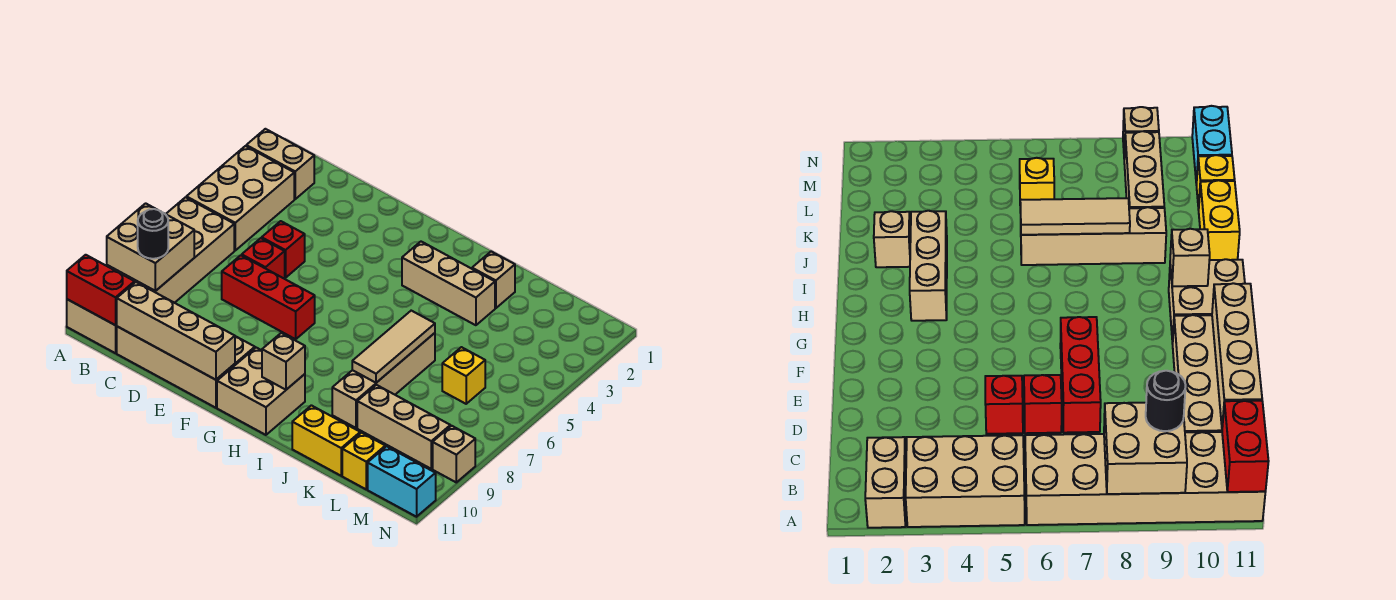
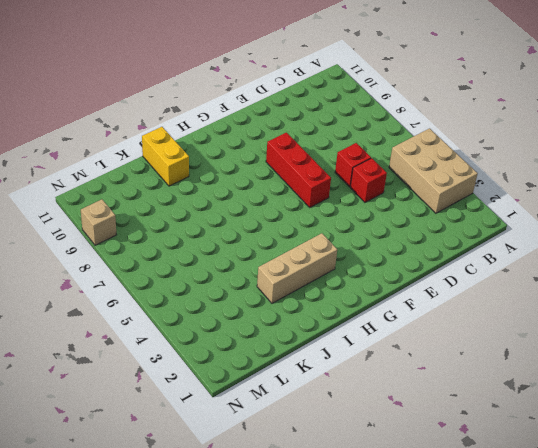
red brick F6:F8 level 1 -> red brick D7:F7 level 1
yellow brick J10:J11 level 1 -> yellow brick J11:K11 level 1
none -> tan brick A2:B2 level 1
none -> tan brick A6:B11 level 1
none -> tan brick C10:F11 level 1

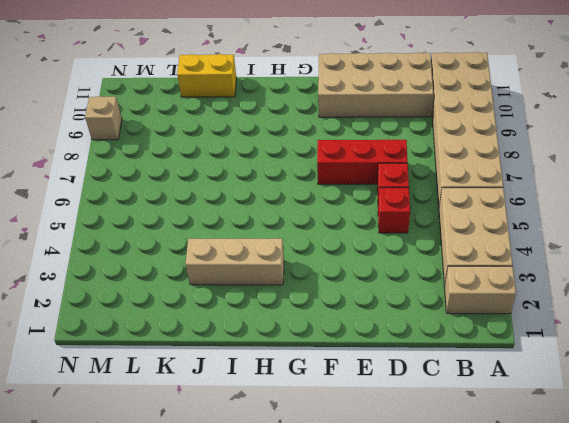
none -> tan brick G10:H11 level 1
none -> tan brick J2 level 1
none -> tan brick J6:J9 level 1

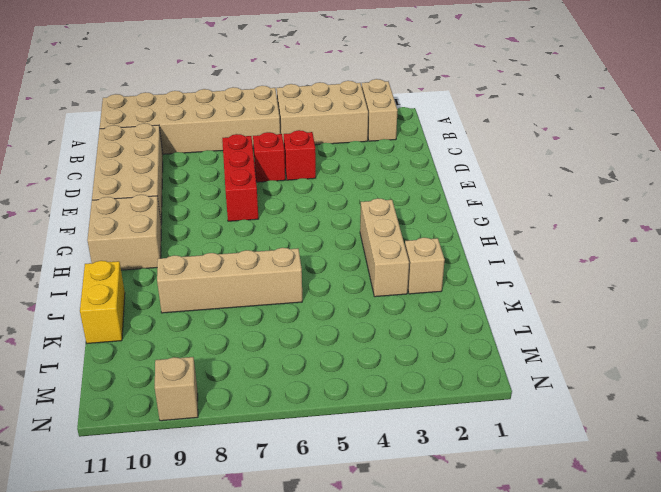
none -> tan brick K9:M9 level 1
none -> yellow brick L6 level 1
none -> yellow brick L11 level 1

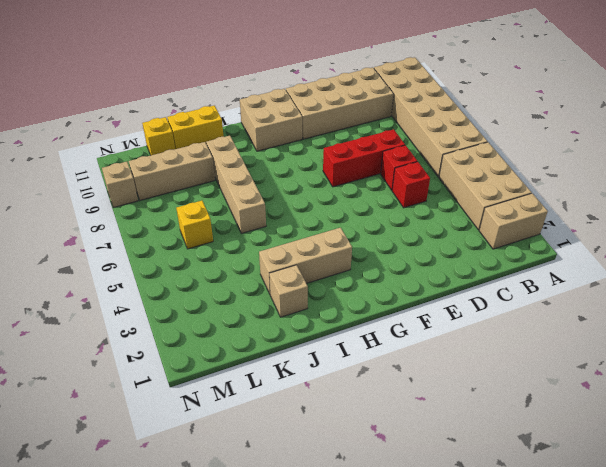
none -> cyan brick M11:N11 level 1
none -> tan brick A8:B9 level 2
none -> red brick A11:B11 level 2

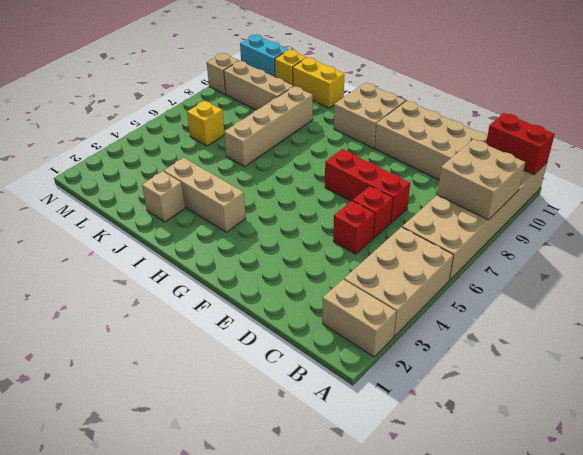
none -> tan brick C11:F11 level 2
none -> tan brick H10 level 2
none -> tan tile J6:J8 level 2

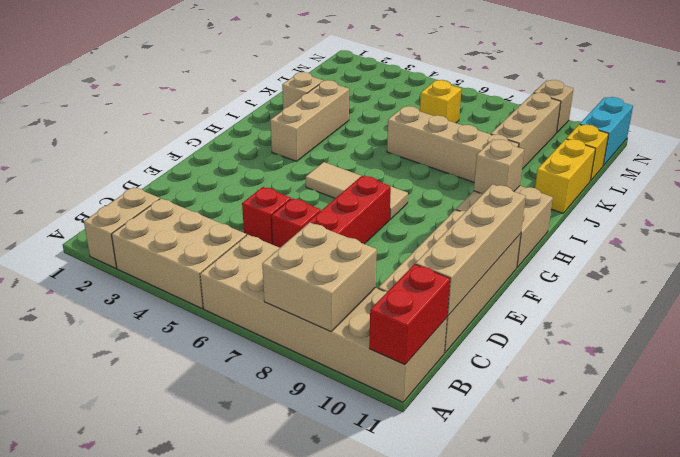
tan tile G5:G7 level 1 -> tan tile J6:J8 level 2
none -> black round brick B9 level 3

